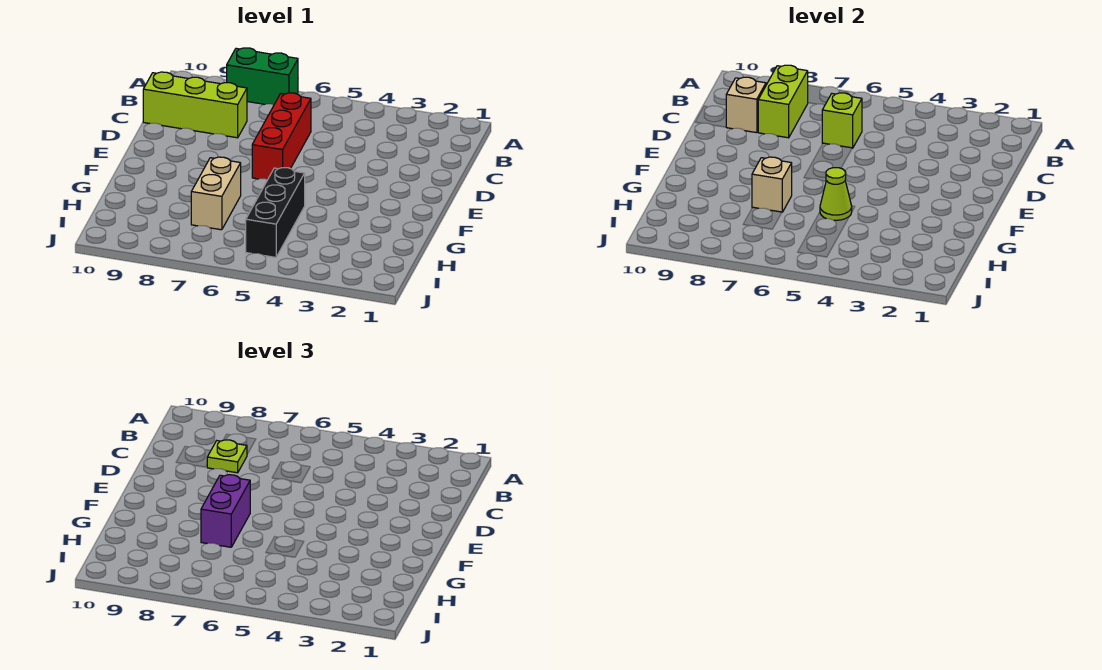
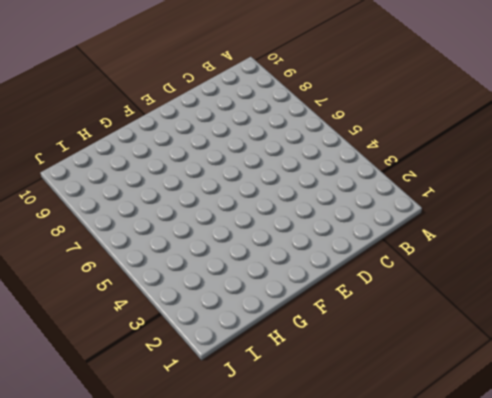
none -> green brick A7:A8 level 1
none -> red brick C6:E6 level 1
none -> lime brick C8:C10 level 1

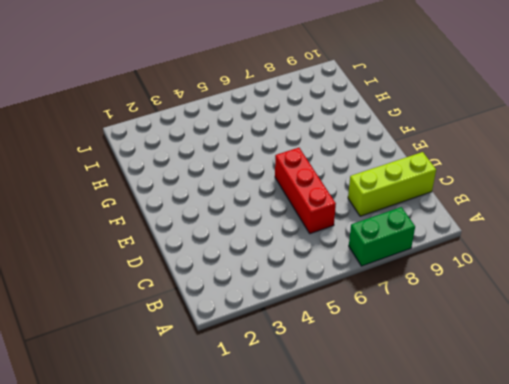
none -> black brick G5:I5 level 1
none -> tan brick G7:H7 level 1
none -> lime brick B8:C8 level 2

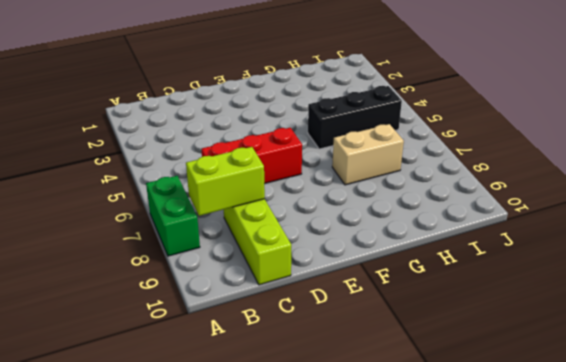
none -> lime brick C6 level 2
none -> tan brick C9 level 2
none -> lime cone G5 level 2

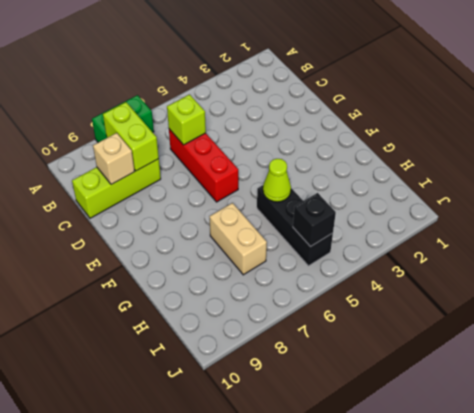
black brick I5 level 2 -> none
none -> tan brick G7 level 2
none -> lime plate C8 level 3
none -> purple brick F7:G7 level 3

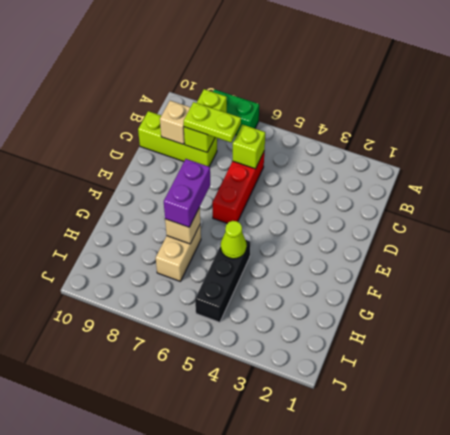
lime plate C7:C8 level 3 -> lime plate C8 level 3

